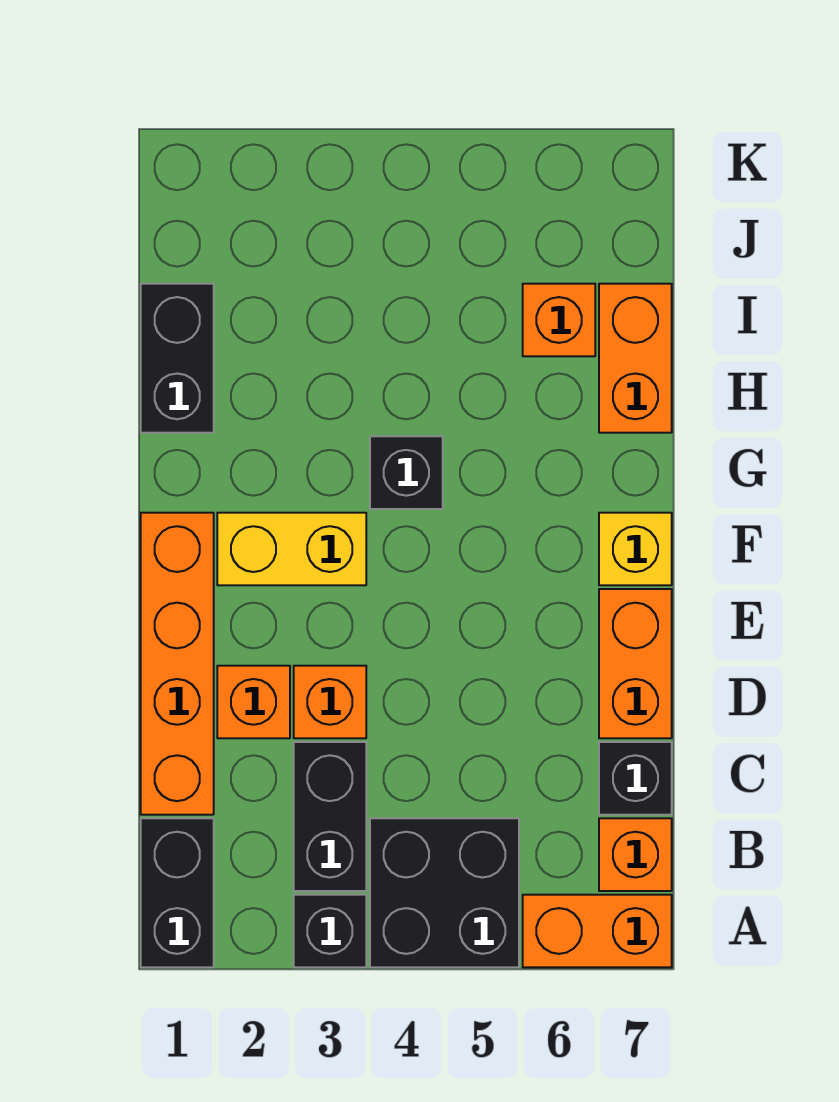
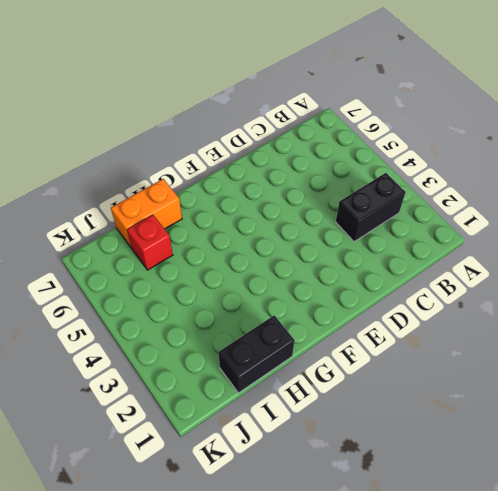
red brick I6 level 1 -> orange brick I6 level 1
none -> black brick A1:B1 level 1
none -> black brick A3 level 1
none -> black brick A4:B5 level 1

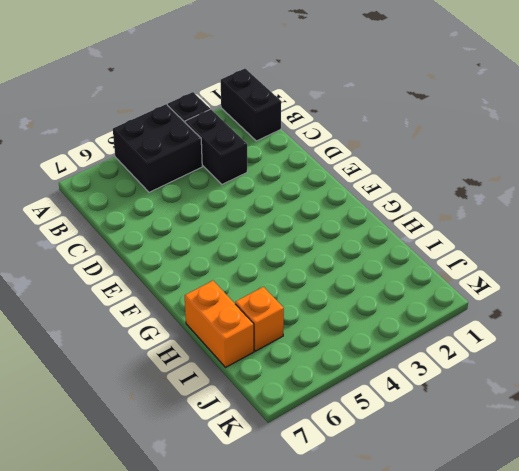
none -> orange brick A6:A7 level 1
none -> orange brick B7 level 1
none -> orange brick C1:F1 level 1

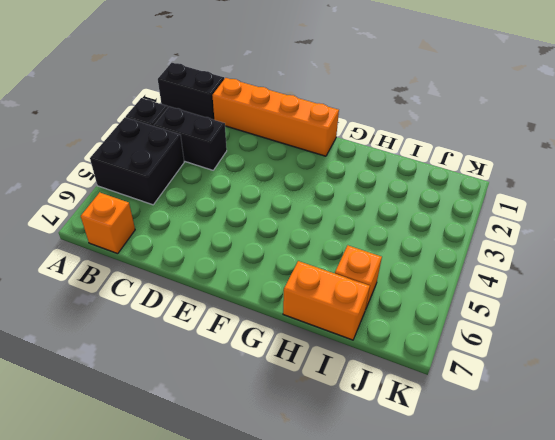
none -> orange brick A6:A7 level 1
none -> black brick C7 level 1
none -> orange brick D2 level 1

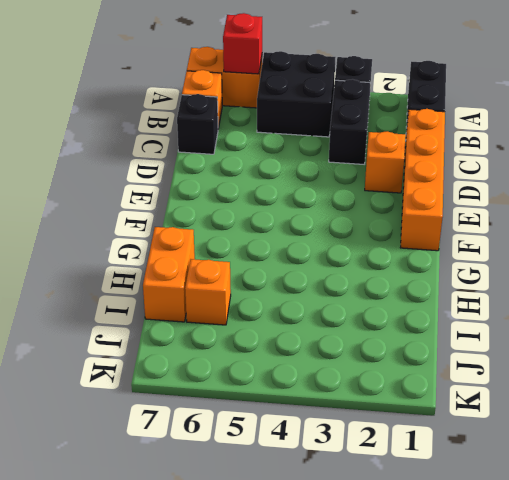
red brick A6 level 2 -> none
none -> orange brick D3 level 1
none -> orange brick D7:E7 level 1
none -> yellow brick F2:F3 level 1

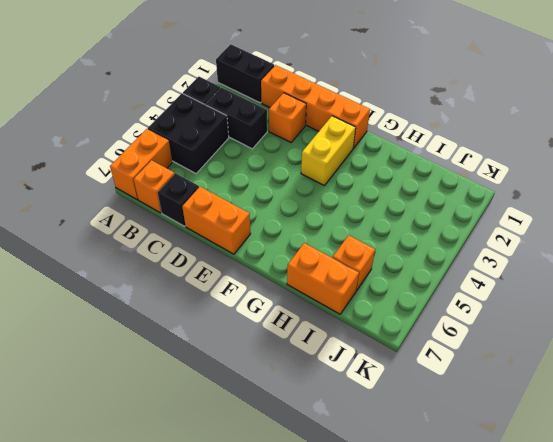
none -> orange brick D3 level 1
none -> yellow brick F7 level 1
none -> black brick G4 level 1

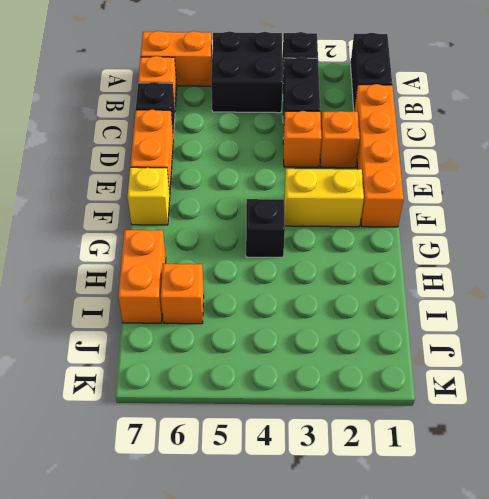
none -> black brick H1:I1 level 1

